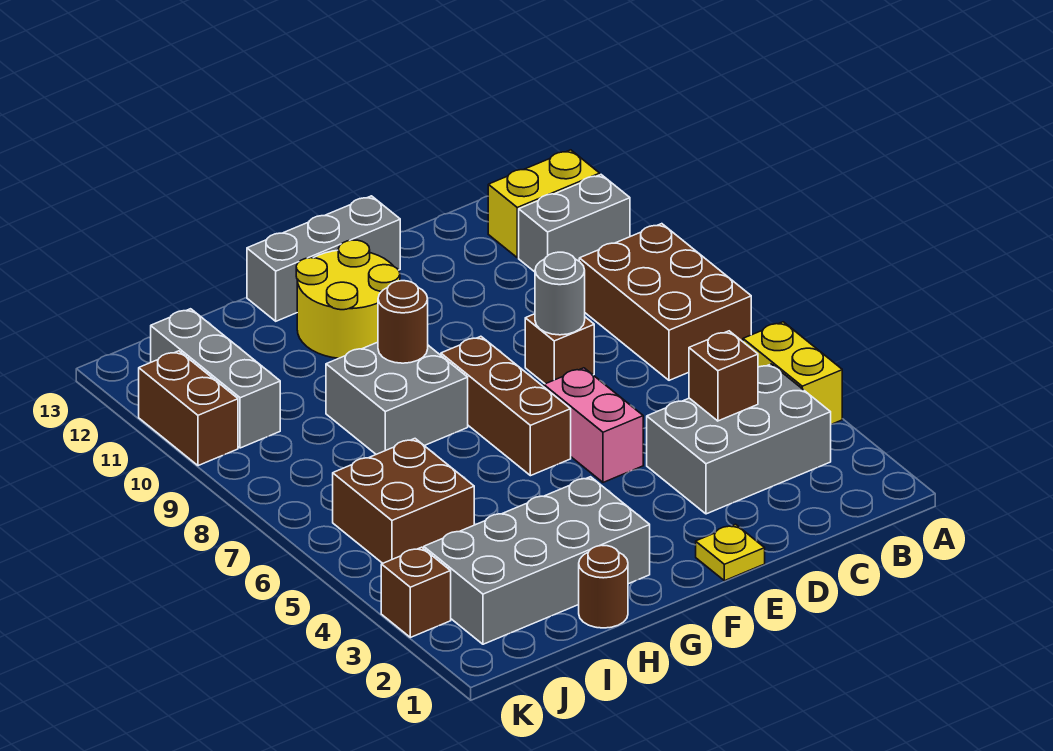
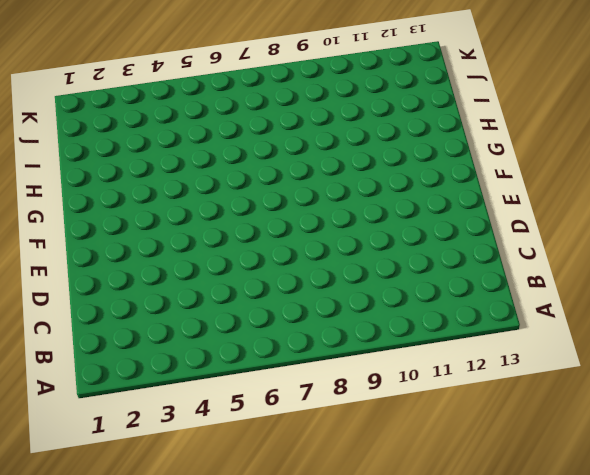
none -> yellow brick A4:A5 level 1
none -> brown brick A7:B9 level 1
none -> grey brick A11:B11 level 1

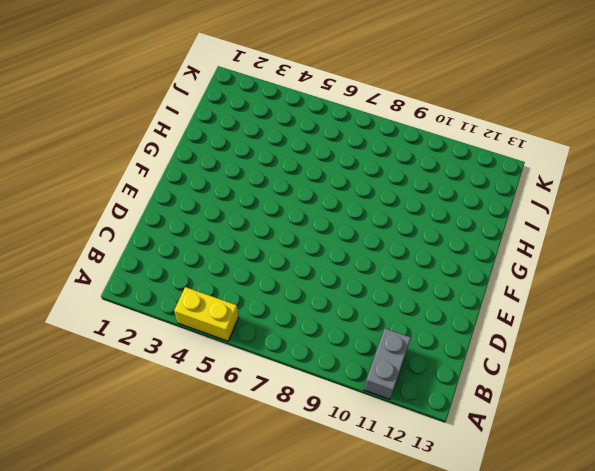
none -> brown brick A7:B9 level 1
none -> yellow brick A12:B12 level 1
none -> grey brick B3:D4 level 1

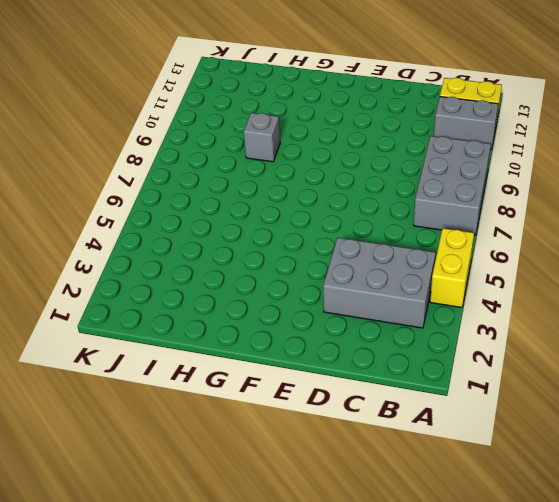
grey brick A7:B9 level 1 -> brown brick A7:B9 level 1
grey brick H9 level 1 -> grey brick G8:H9 level 1
none -> brown brick D8 level 1
none -> yellow plate E1 level 1
none -> pink brick E5:E6 level 1

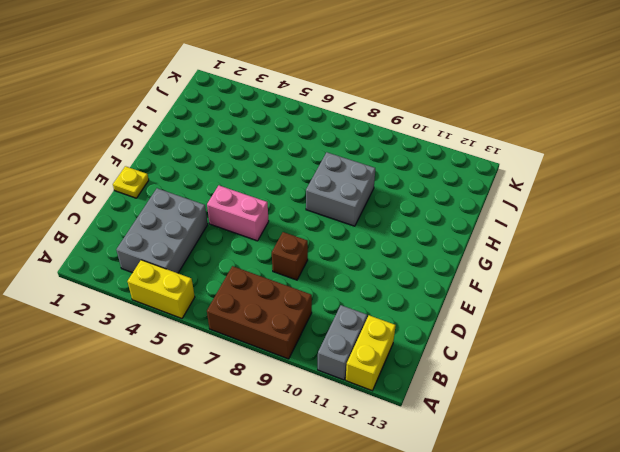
none -> grey brick E13:G13 level 1
none -> brown brick F6:F8 level 1
none -> yellow round brick F11:G12 level 1

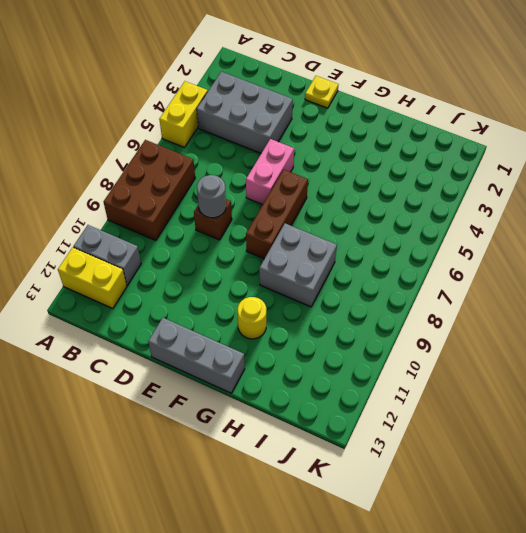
yellow round brick G11 level 1 -> yellow round brick F11:G12 level 1
none -> grey brick G2:J3 level 1
none -> brown round brick H1 level 1
none -> brown brick I5:J6 level 1

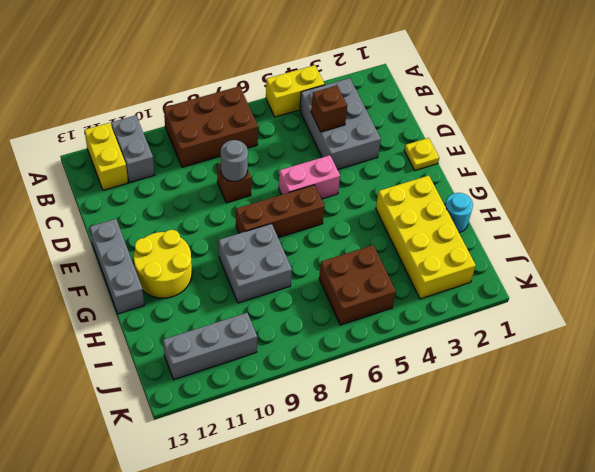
yellow brick G2:J3 level 1 -> grey brick G2:J3 level 1
cyan round brick H1 level 1 -> brown round brick H1 level 1
none -> brown brick K3 level 1
none -> brown brick K10:K11 level 1
none -> brown round brick G9 level 2

